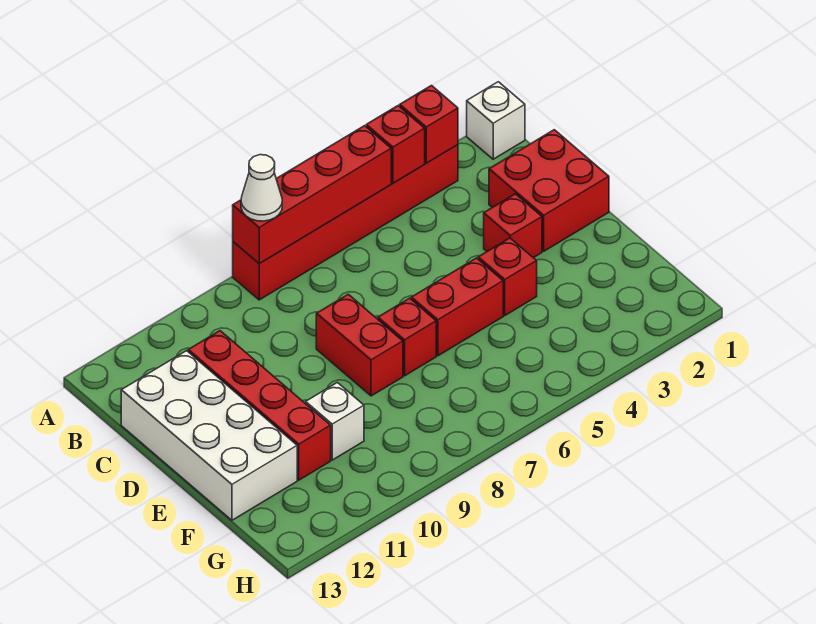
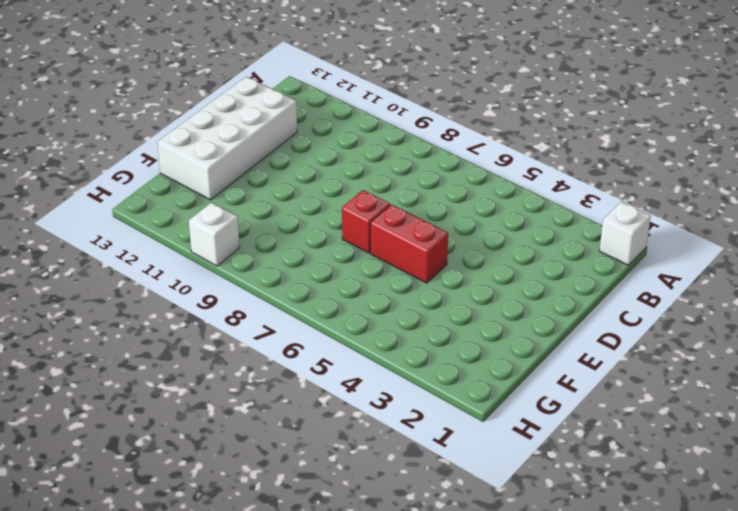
white brick H10 level 1 -> white brick F10 level 1
none -> red brick A3:A8 level 1
none -> red brick C1:D2 level 1
none -> red brick C11:F11 level 1

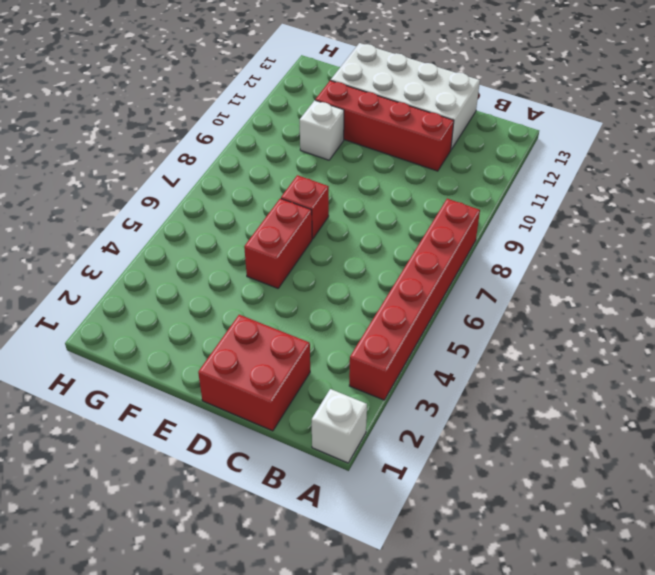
none -> red brick D3 level 1
none -> red brick D8:E8 level 1
none -> red brick E4 level 1

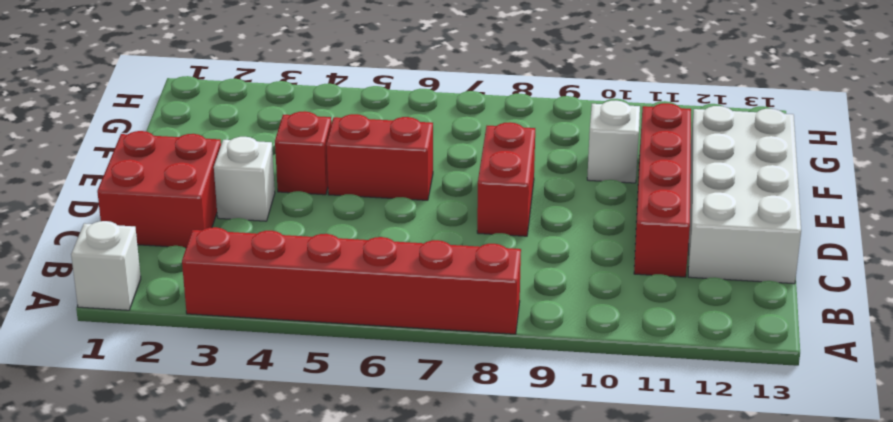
white brick D3 level 1 -> red brick D3 level 1
none -> red brick E7 level 1
none -> red brick A3 level 2
none -> red brick A4 level 2

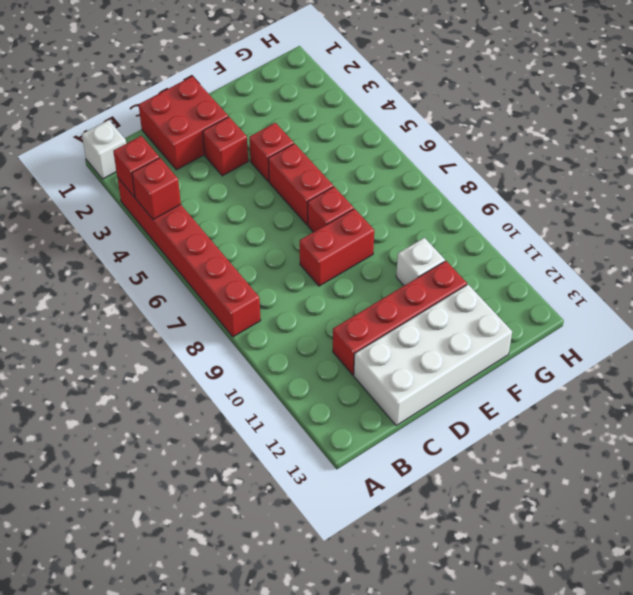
none -> red brick A5:A8 level 2
none -> white cone A8 level 3

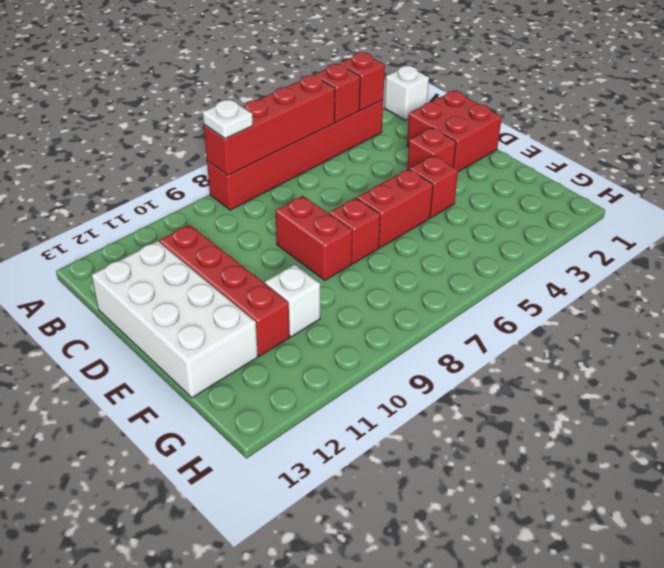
white plate A8 level 3 -> white cone A8 level 3

